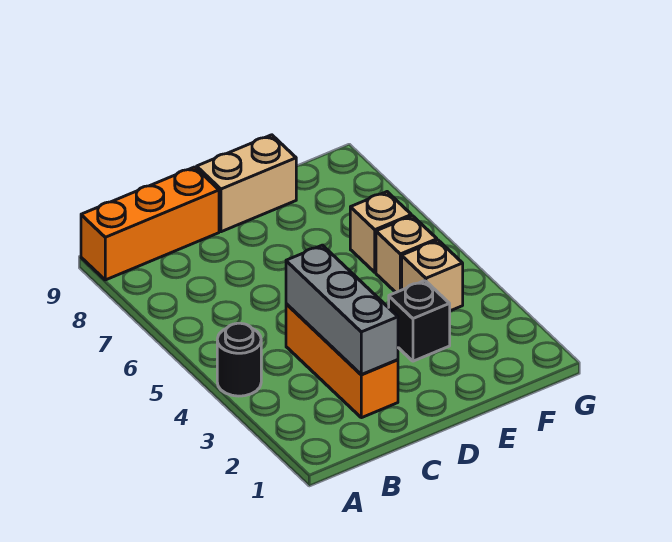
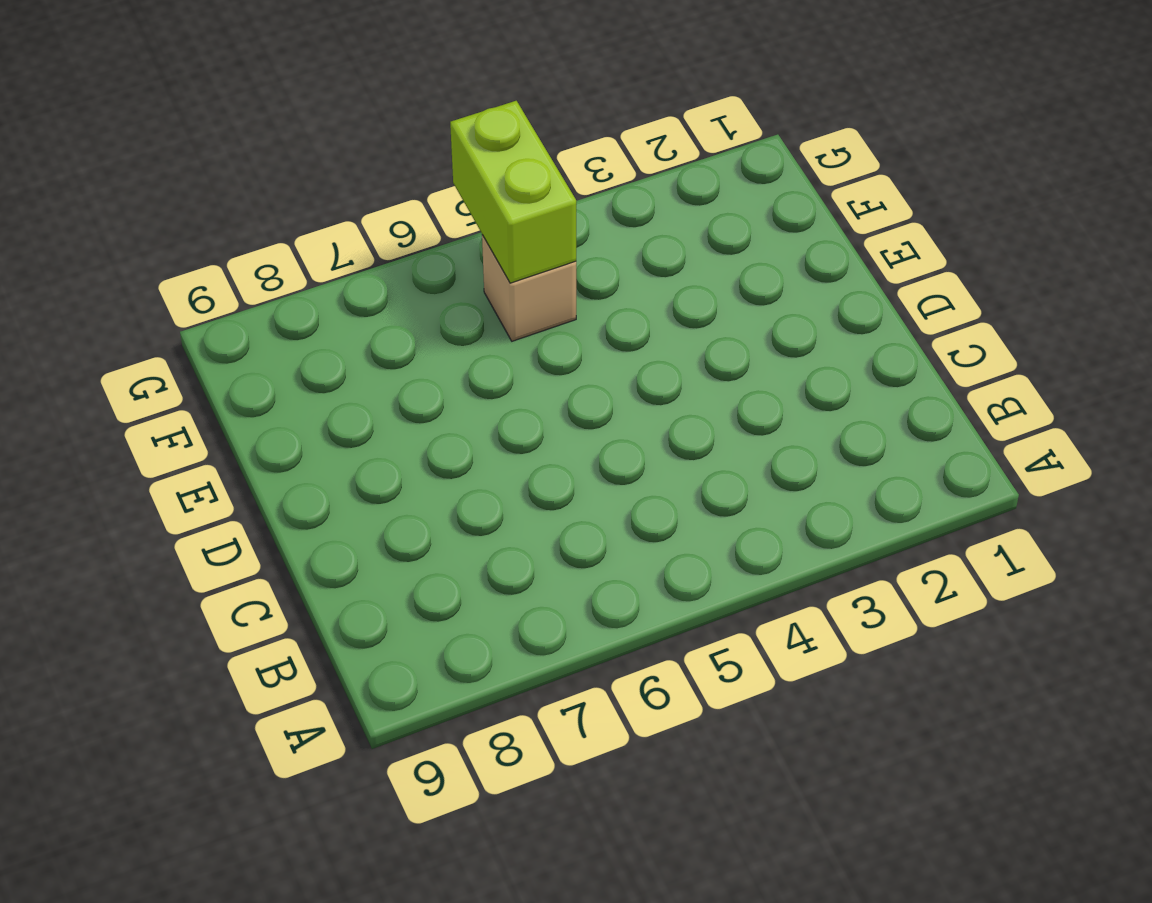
lime brick F5:G5 level 2 -> none
none -> black round brick A4 level 1
none -> orange brick A9:C9 level 1

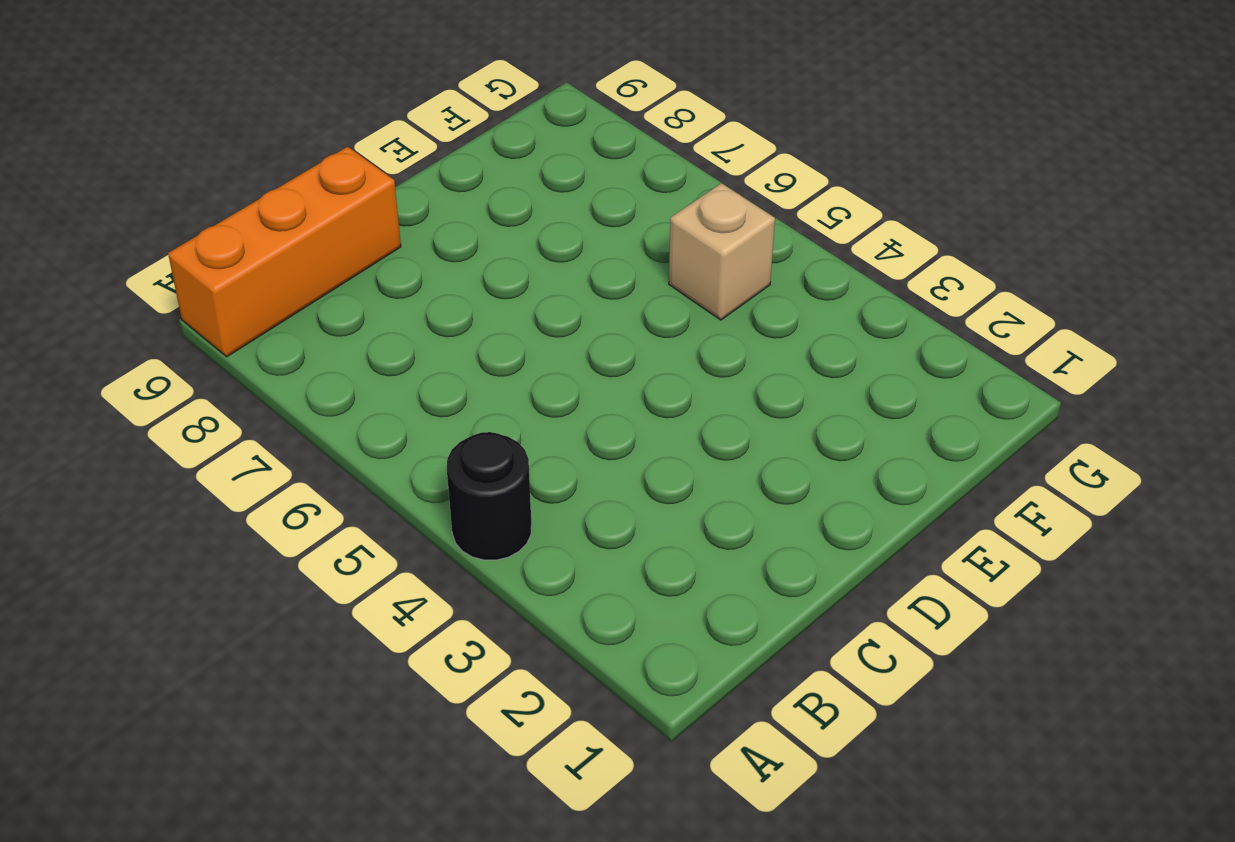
none -> orange brick C2:C4 level 1
none -> tan brick D9:E9 level 1

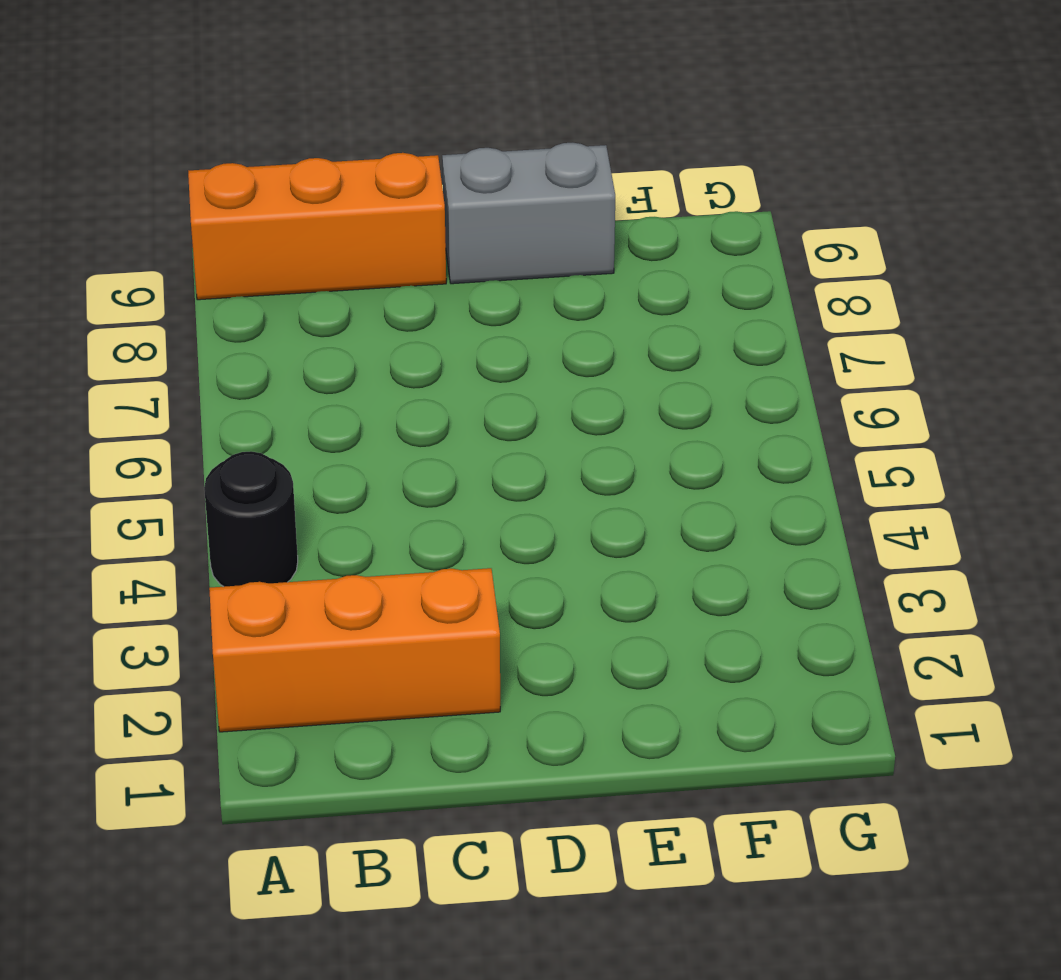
orange brick A2:C2 level 1 -> orange brick C2:C4 level 1
grey brick D9:E9 level 1 -> tan brick D9:E9 level 1
none -> black brick E3 level 1
none -> tan brick F4 level 1

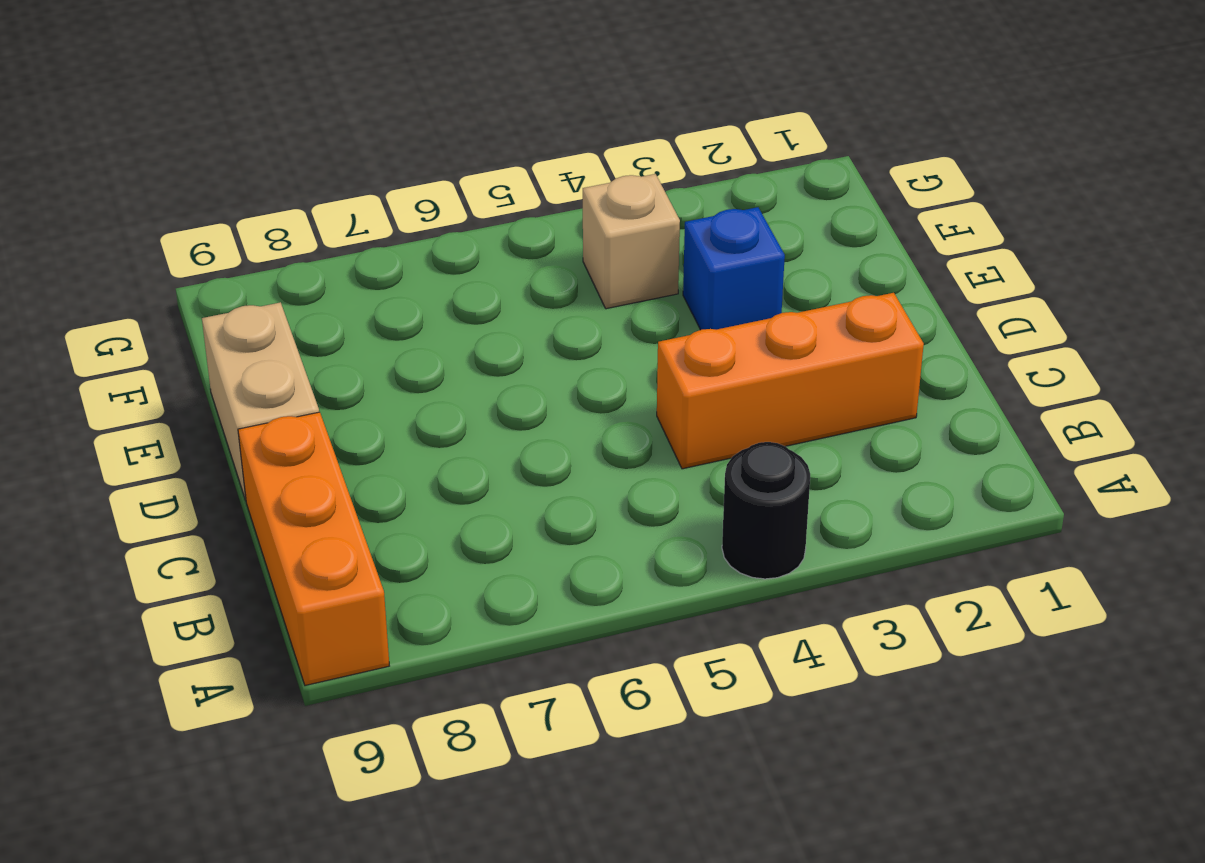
blue brick E3 level 1 -> black brick E3 level 1
none -> tan brick F5 level 1
none -> tan brick F6 level 1

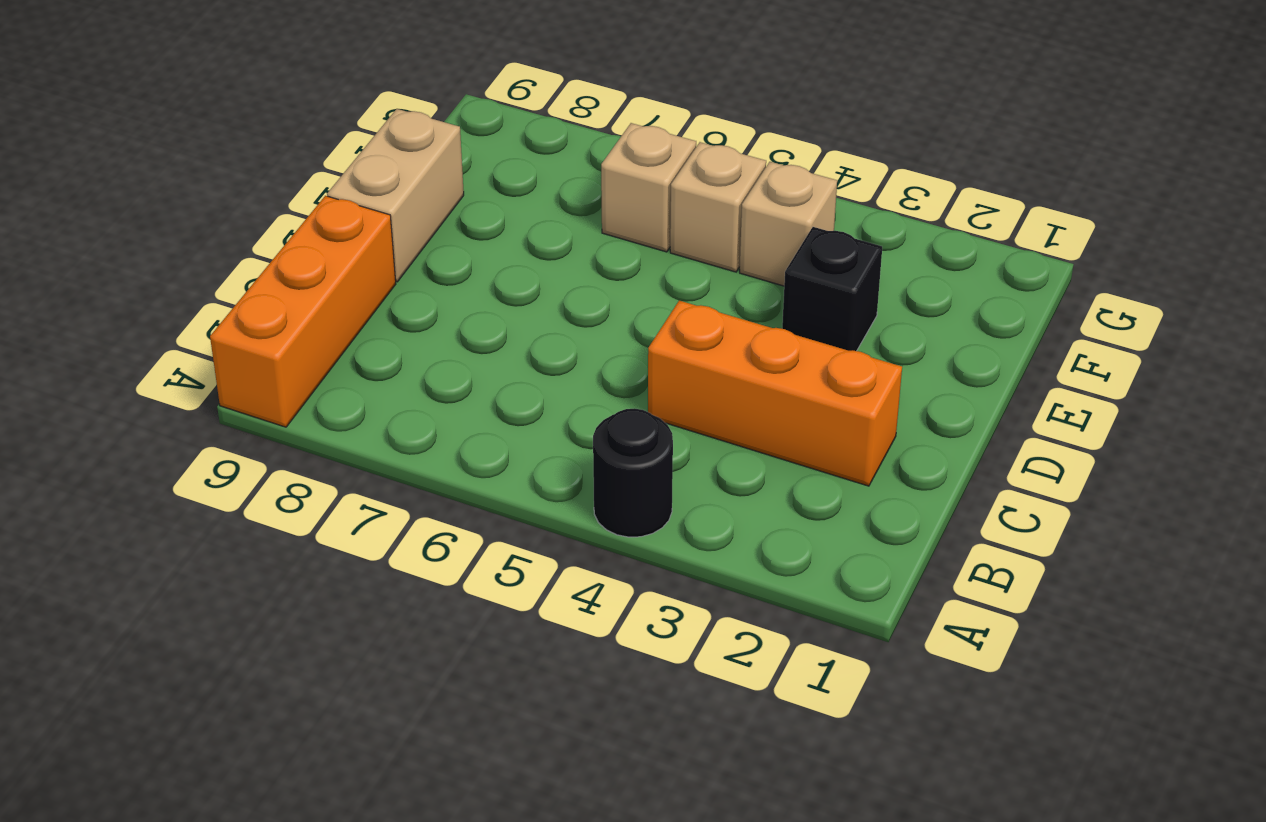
none -> grey brick C2:C4 level 2

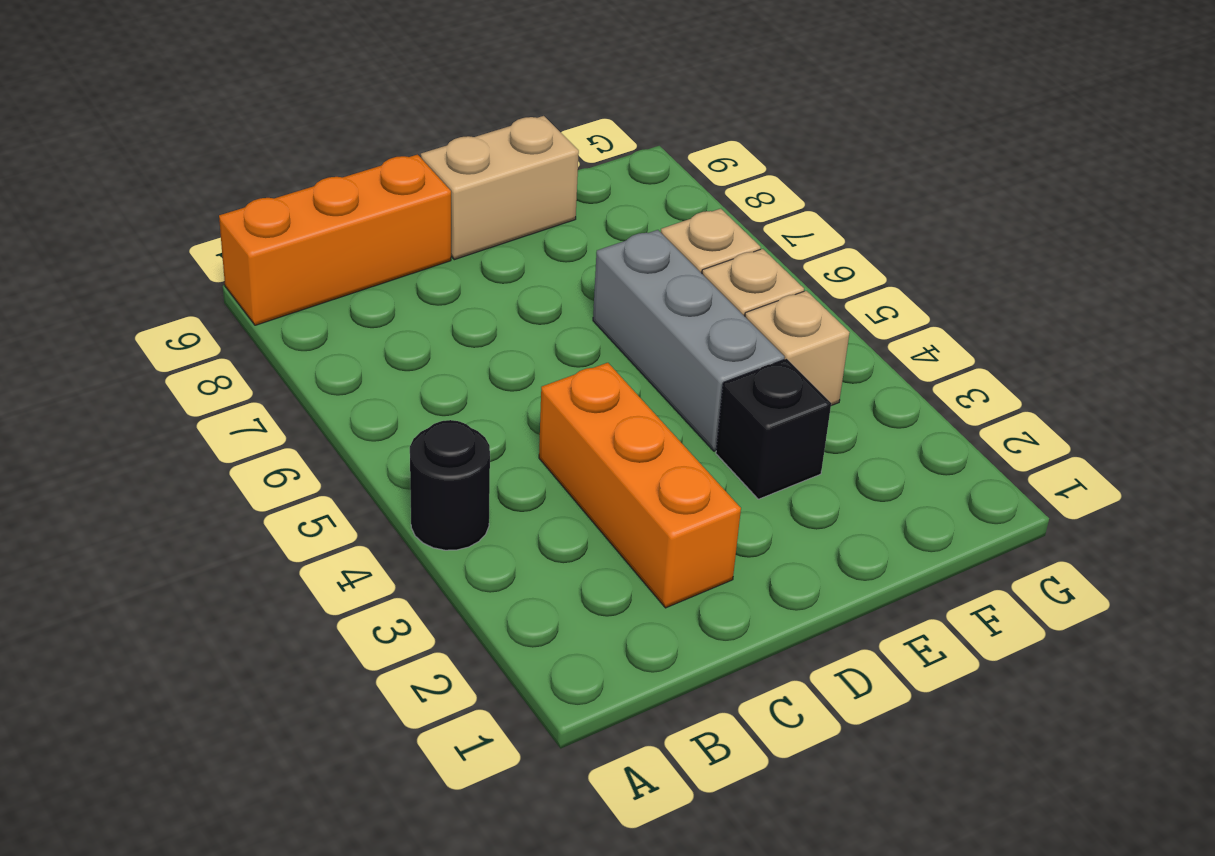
grey brick E4:E6 level 1 -> grey brick C2:C4 level 2

